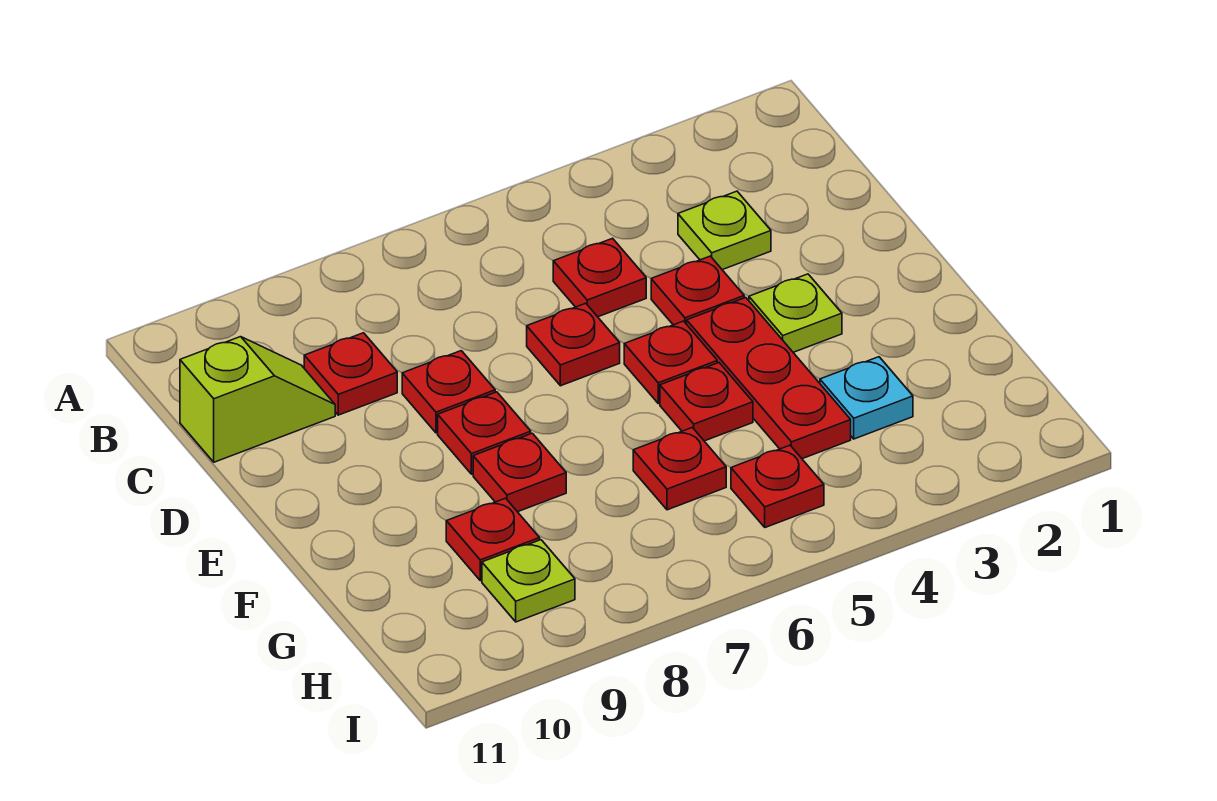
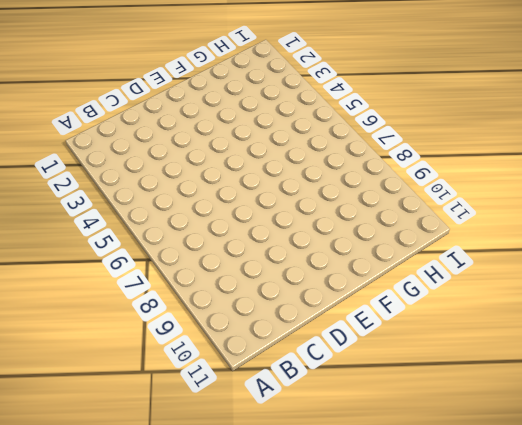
none -> lime plate C3 level 1
none -> red plate C5 level 1
none -> red plate C9 level 1

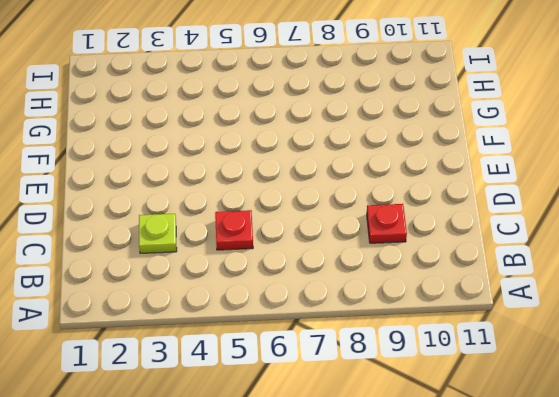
none -> lime slope C10:C11 level 1 top 11
none -> red plate D4 level 1
none -> red plate D6 level 1

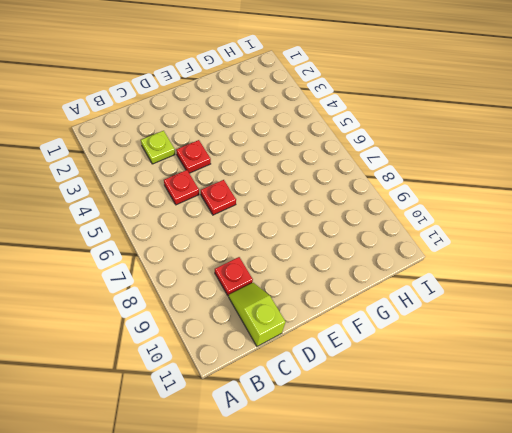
none -> red plate D8 level 1
none -> lime plate E3 level 1
none -> red plate E4:G4 level 1

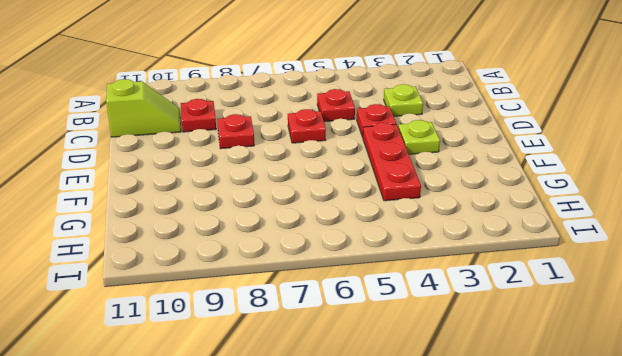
none -> red plate E5 level 1
none -> red plate E8 level 1
none -> red plate F5 level 1

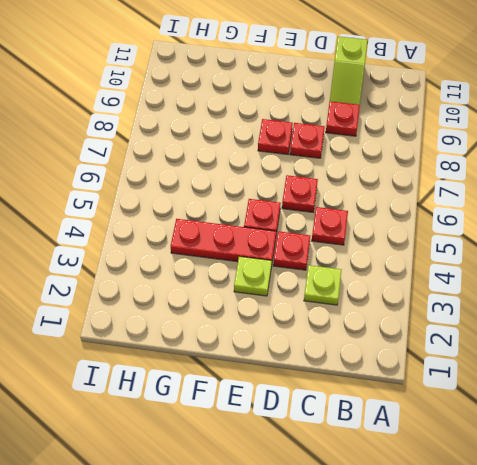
none -> red plate F5 level 1
none -> red plate F8 level 1
none -> cyan plate G3 level 1

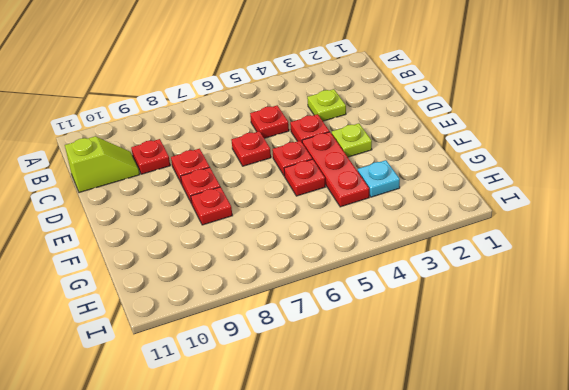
none -> red plate G6 level 1
none -> red plate G9 level 1
none -> red plate H5 level 1

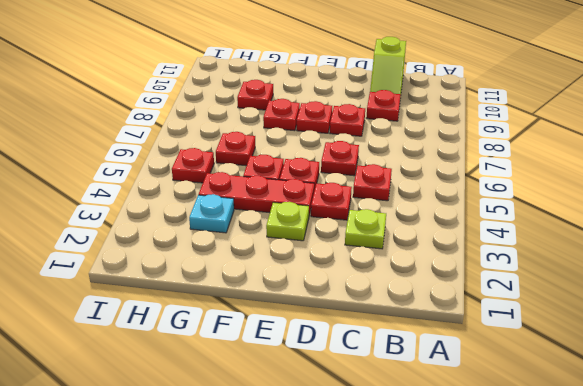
none -> lime plate H9 level 1

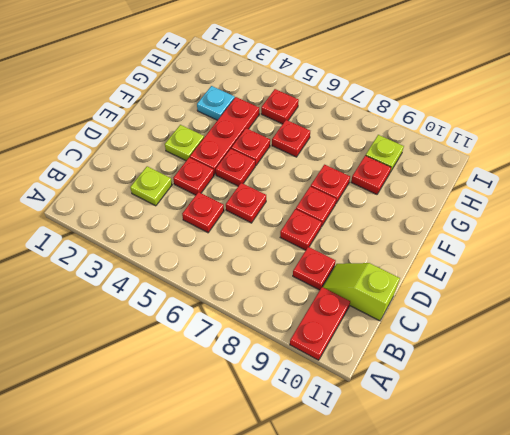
red plate A10:B10 level 1 -> none

